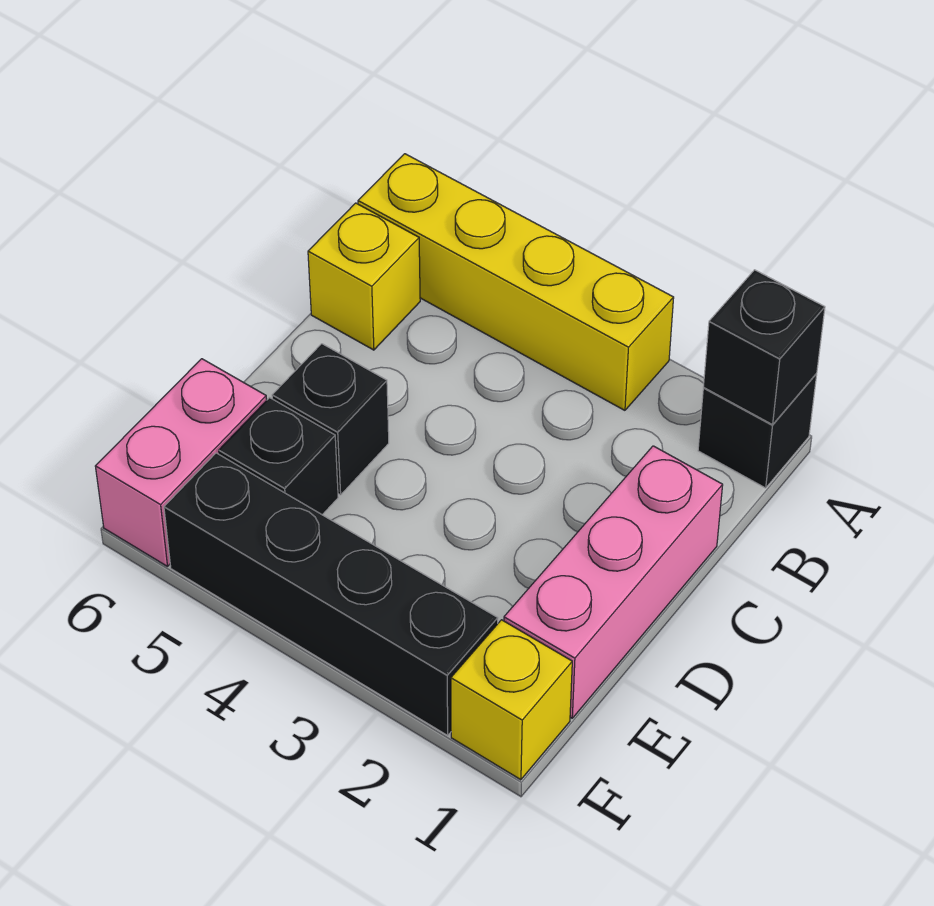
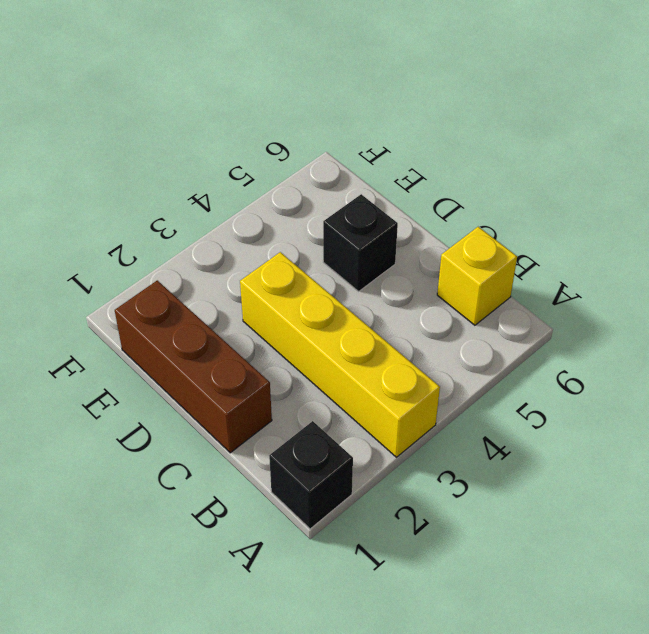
yellow brick A3:D3 level 1 -> yellow brick A3:A6 level 1
brown brick C1:E1 level 1 -> pink brick C1:E1 level 1
none -> black brick E5 level 1
none -> pink brick E6:F6 level 1

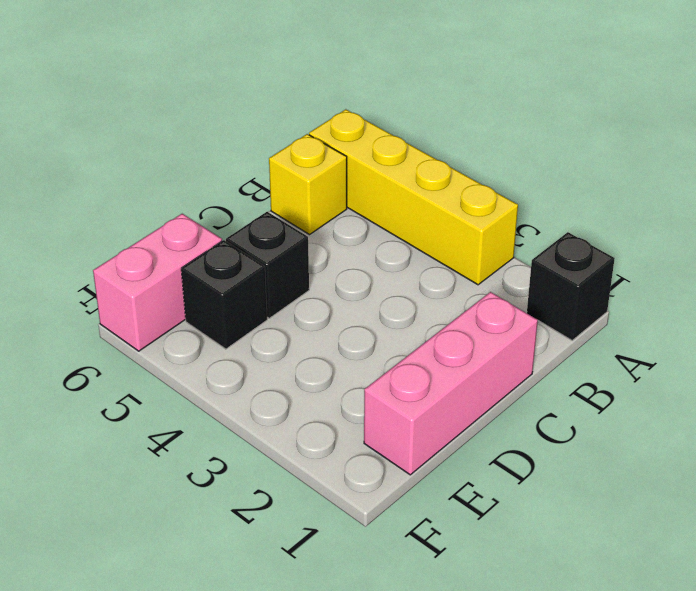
none -> yellow brick F1 level 1
none -> black brick F2:F5 level 1

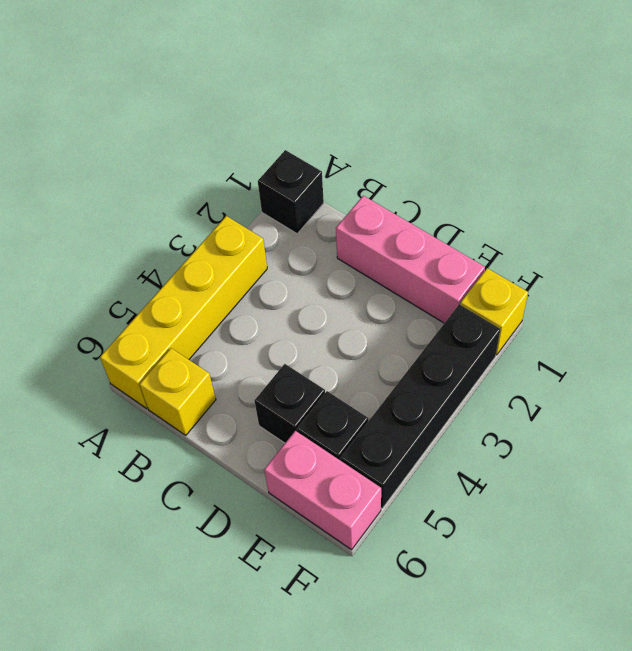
none -> black brick A1 level 2

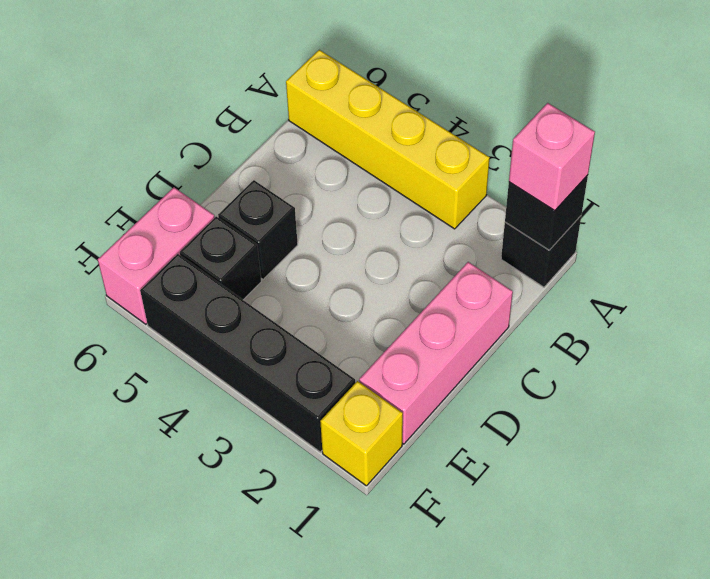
pink brick A1 level 3 -> none
none -> yellow brick B6 level 1

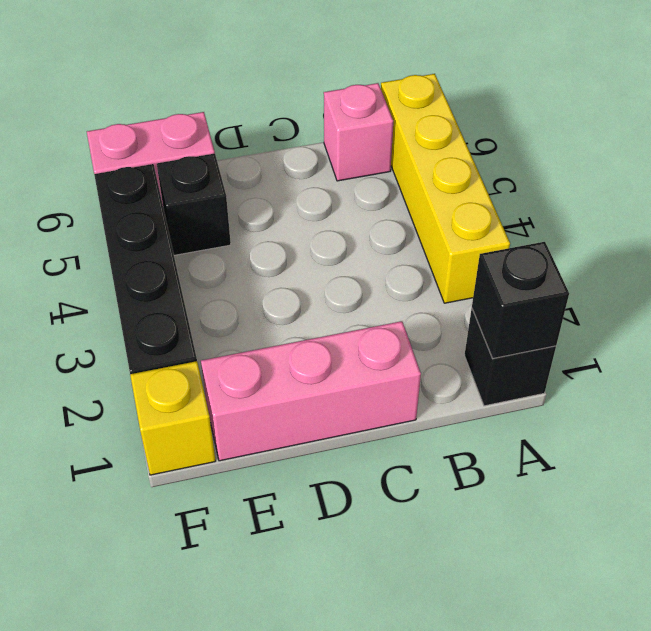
pink brick B6 level 1 -> yellow brick B6 level 1
none -> black brick D5 level 1

